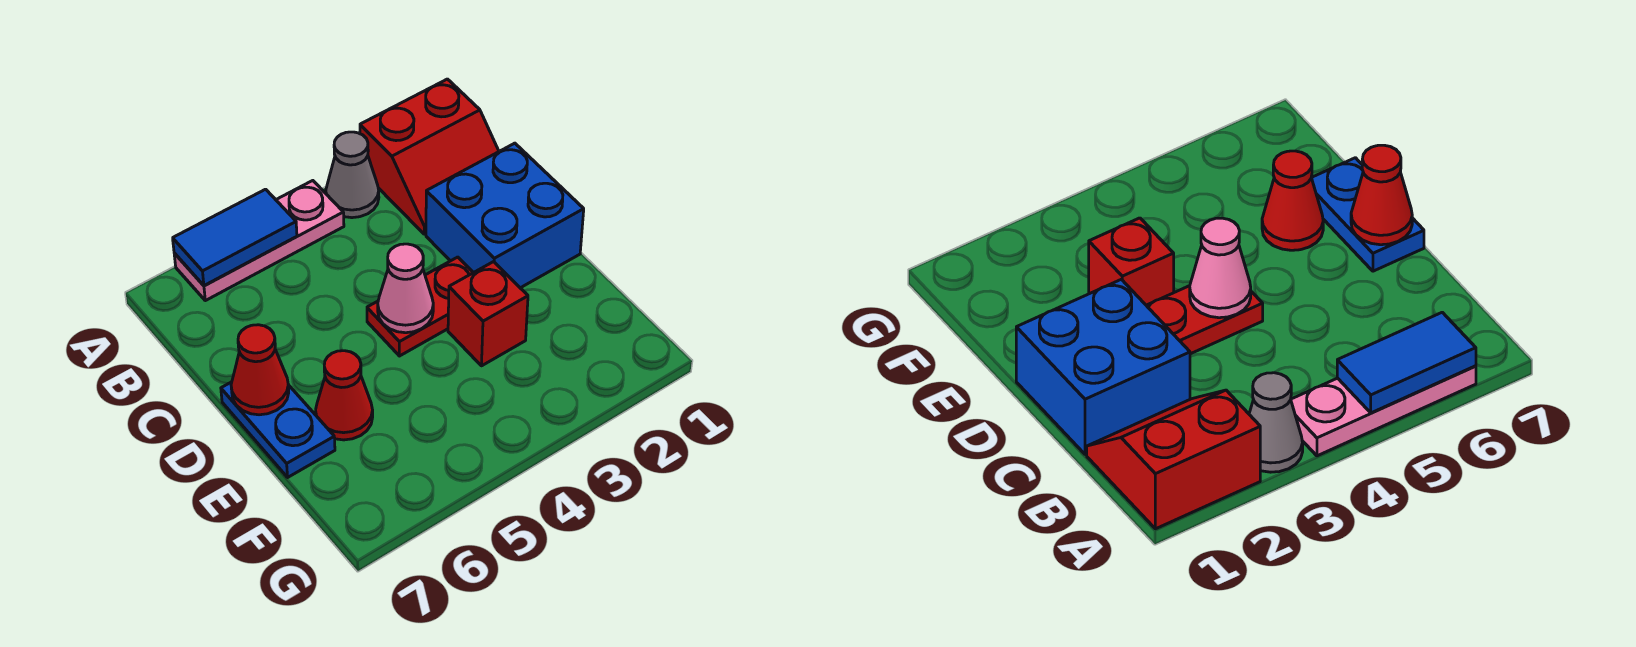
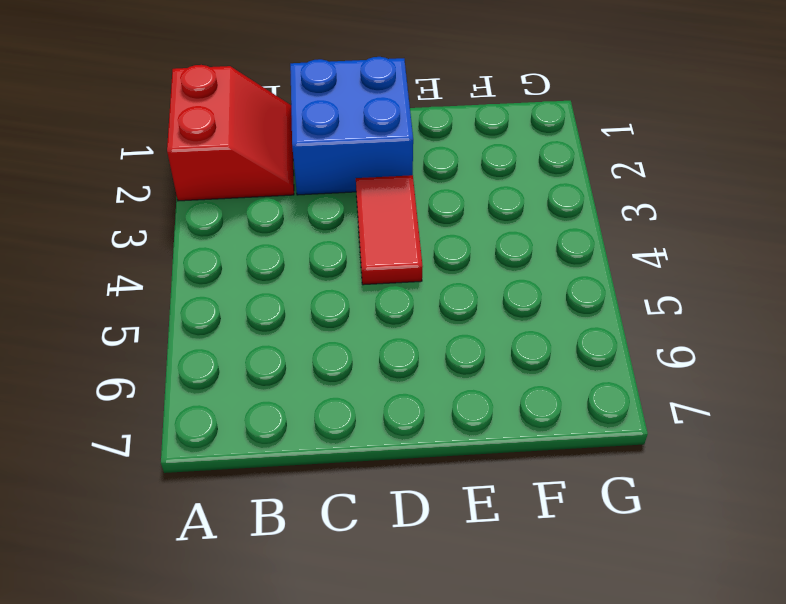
red tile D3:D4 level 1 -> red plate D3:D4 level 1
none -> grey cone A3 level 1
none -> pink plate A4:A6 level 1

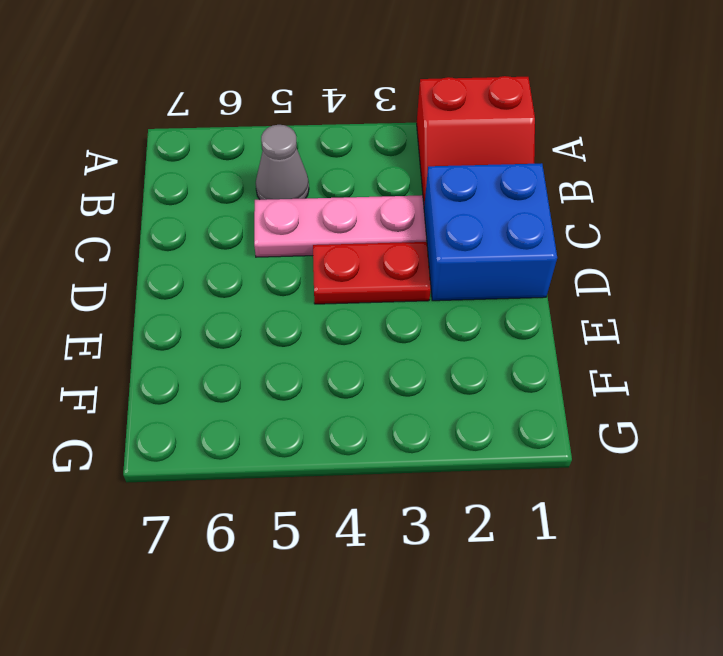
grey cone B5 level 1 -> grey cone A3 level 1
pink plate C3:C5 level 1 -> pink plate A4:A6 level 1
none -> blue plate D7:E7 level 1
none -> red brick E3 level 1

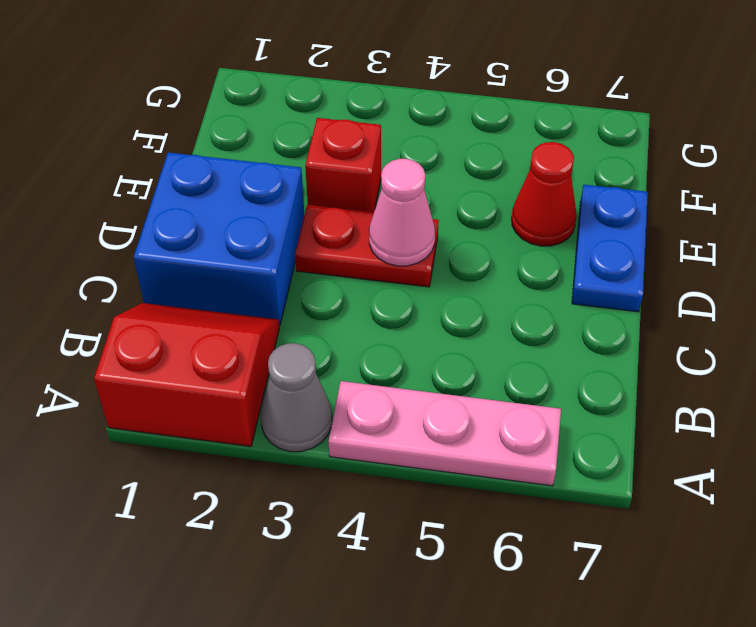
none -> blue tile A5:A6 level 2
none -> red cone D7 level 2

